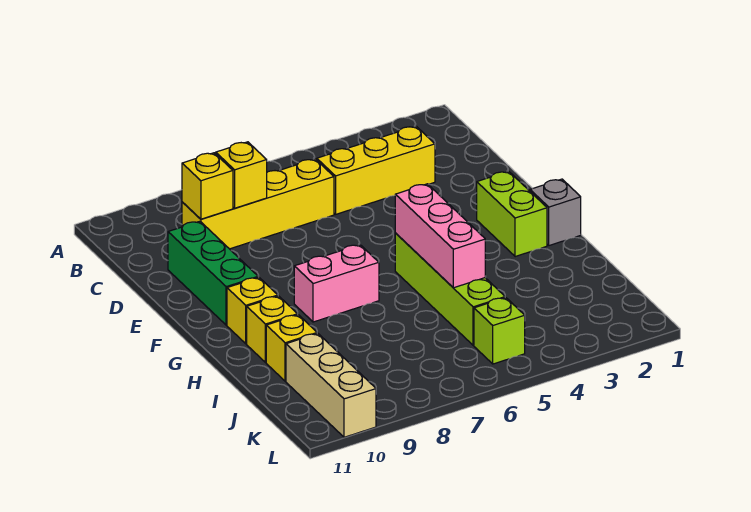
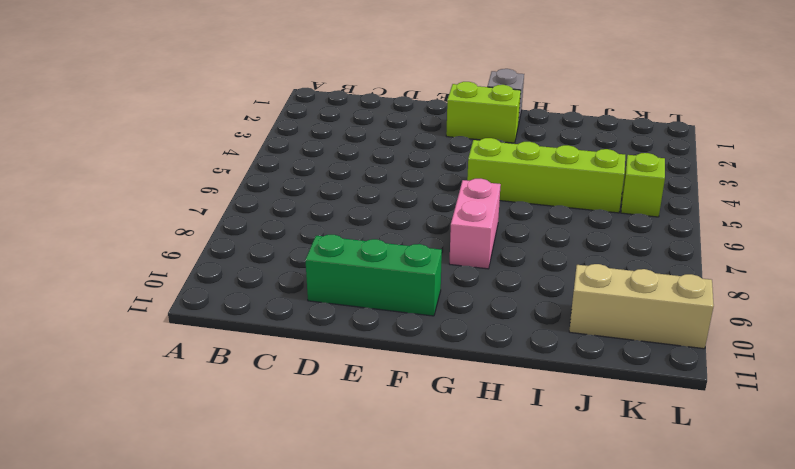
none -> yellow brick C3:C5 level 1
none -> yellow brick C6:C9 level 1
none -> yellow brick G10 level 1

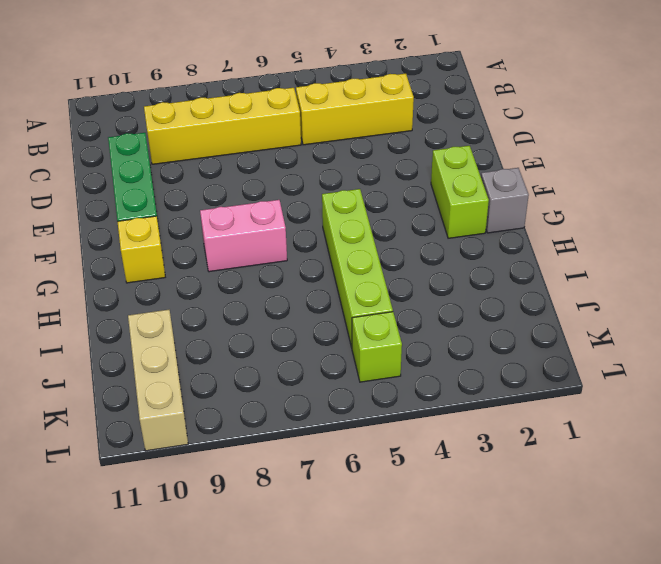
none -> yellow brick H10 level 1
none -> yellow brick I10 level 1
none -> yellow brick C8 level 2

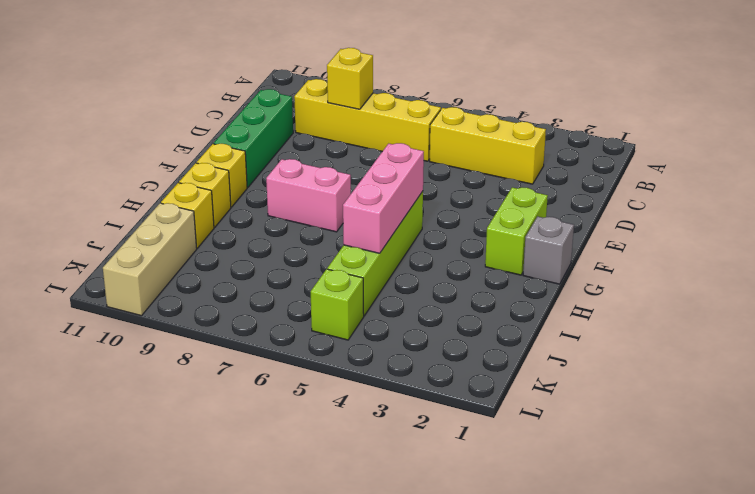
none -> yellow brick C9 level 2

